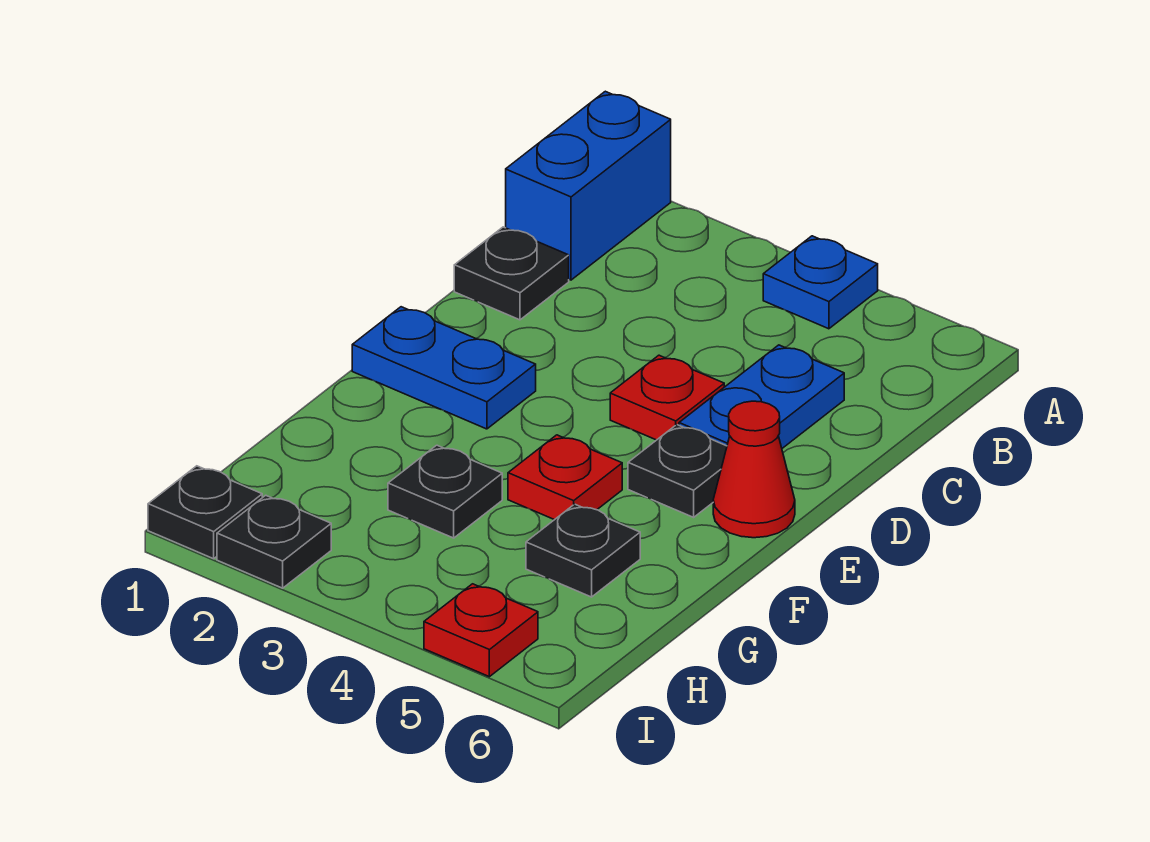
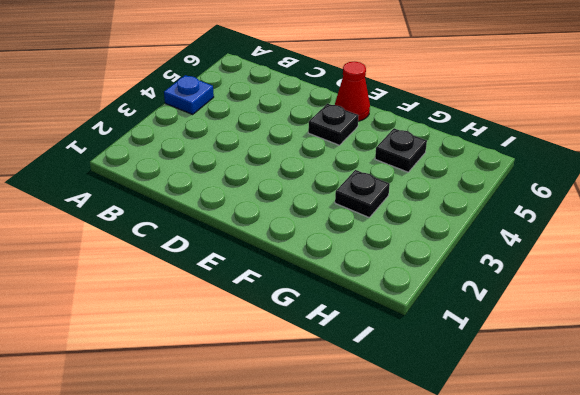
none -> blue brick A1:B1 level 1
none -> black plate C1 level 1
none -> blue plate C5:D5 level 1

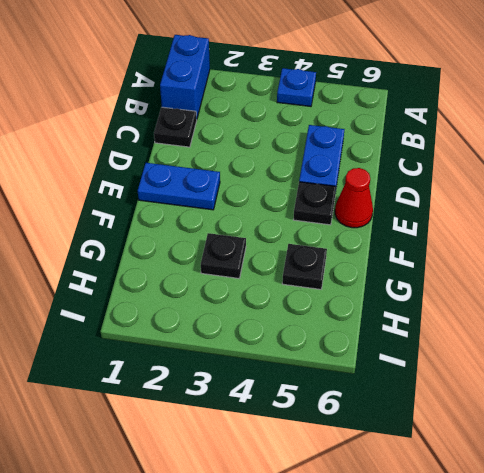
none -> red plate D4 level 1
none -> red plate F4 level 1
none -> black plate I1 level 1

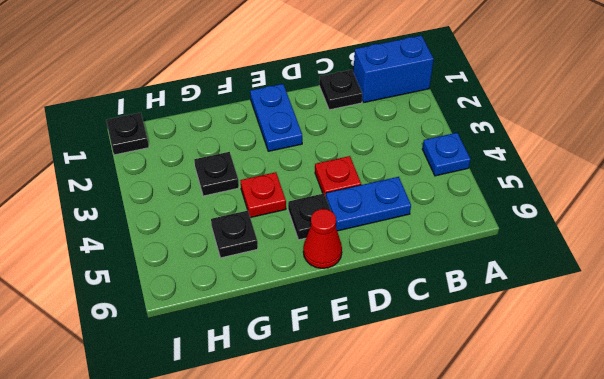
none -> black plate I2 level 1
none -> red plate I5 level 1

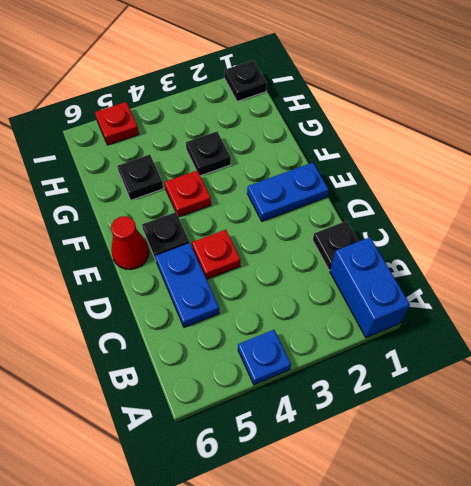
none -> black plate I2 level 1

